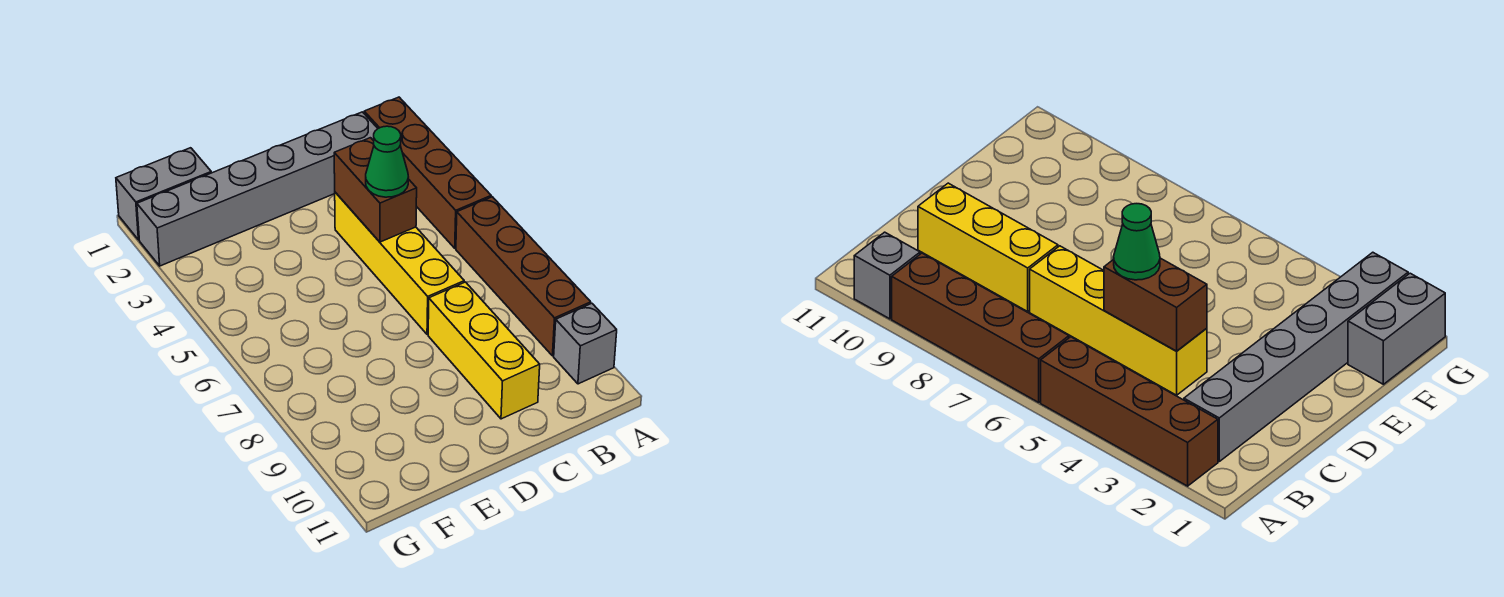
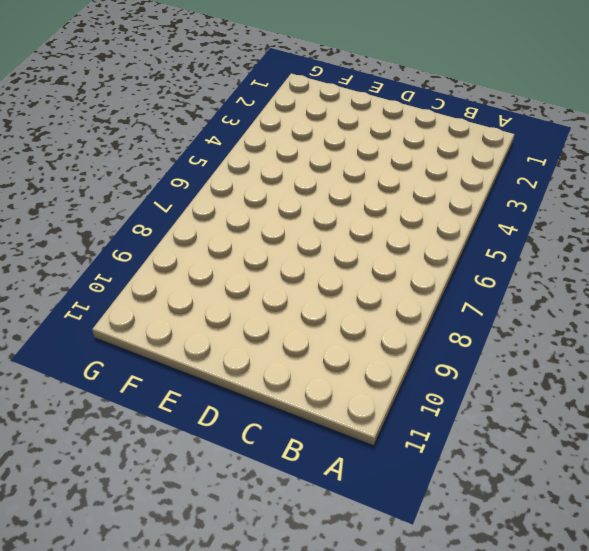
none -> brown brick A2:A5 level 1
none -> brown brick A6:A9 level 1

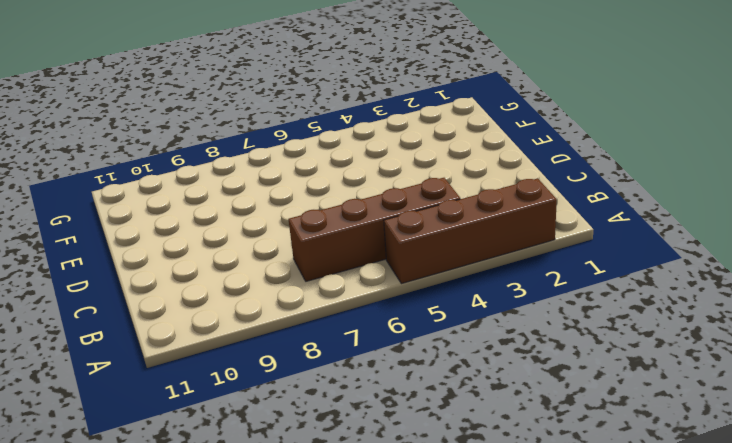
brown brick B4:B7 level 1 -> brown brick A6:A9 level 1
none -> grey brick A10 level 1
none -> grey brick B2:G2 level 1

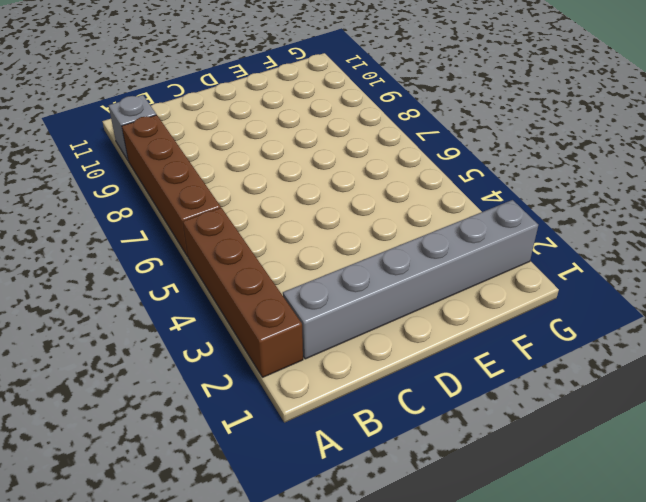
none -> yellow brick C4:C7 level 1
none -> yellow brick C8:C10 level 1

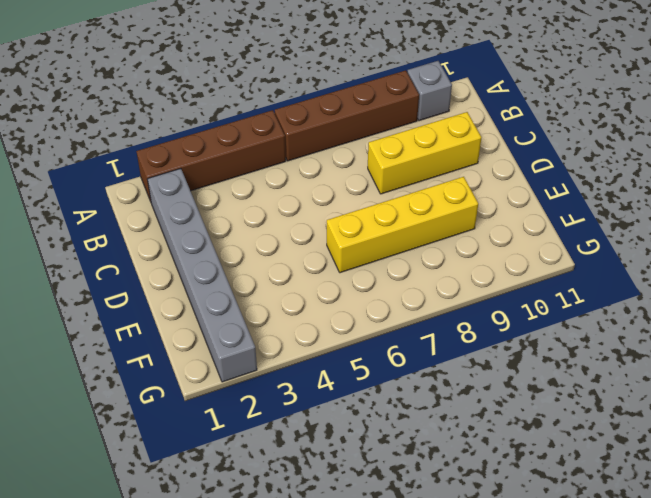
yellow brick E6:E9 level 1 -> yellow brick C4:C7 level 1
none -> grey brick F1:G1 level 1
none -> brown brick C4:C5 level 2

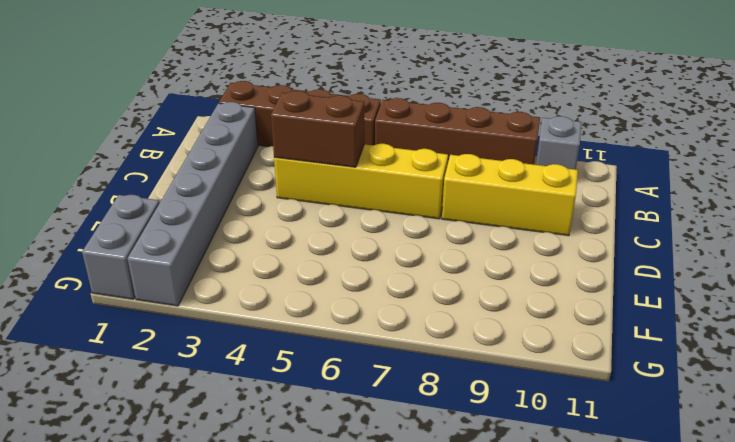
none -> green cone C5 level 3

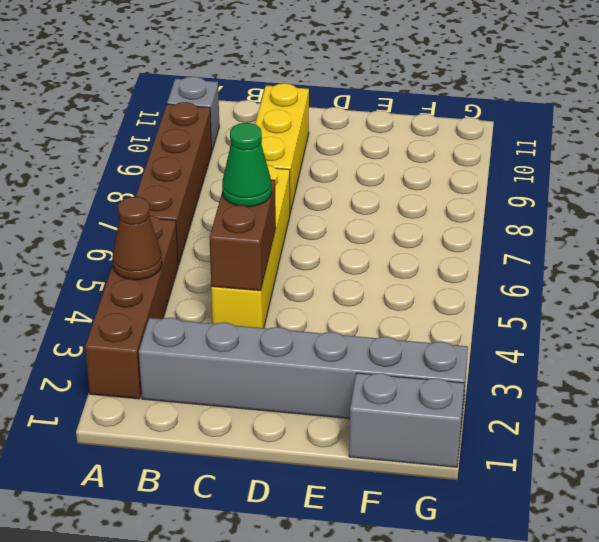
brown cone A4 level 2 -> none

